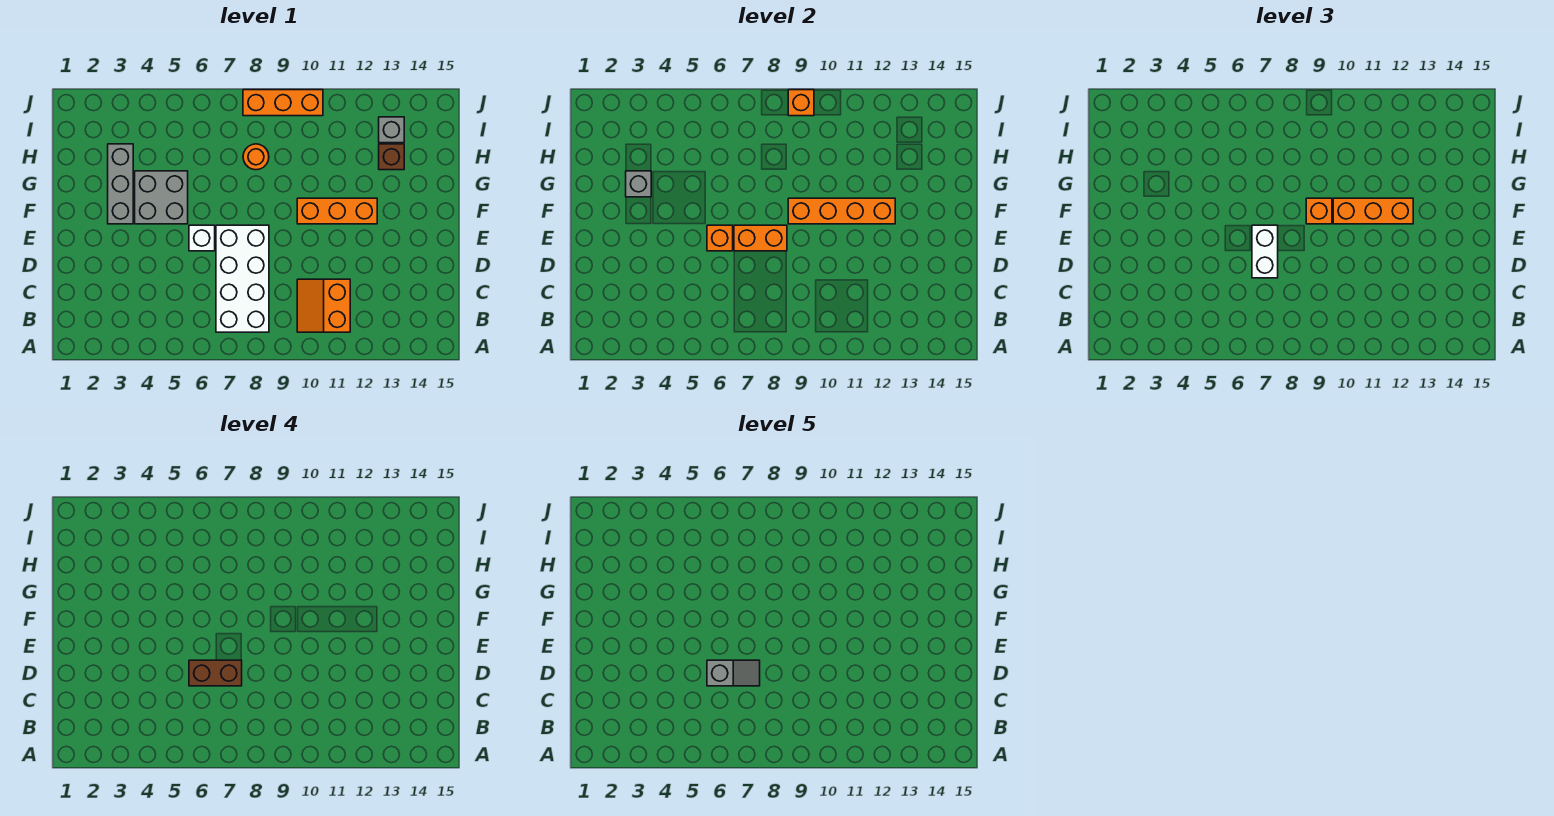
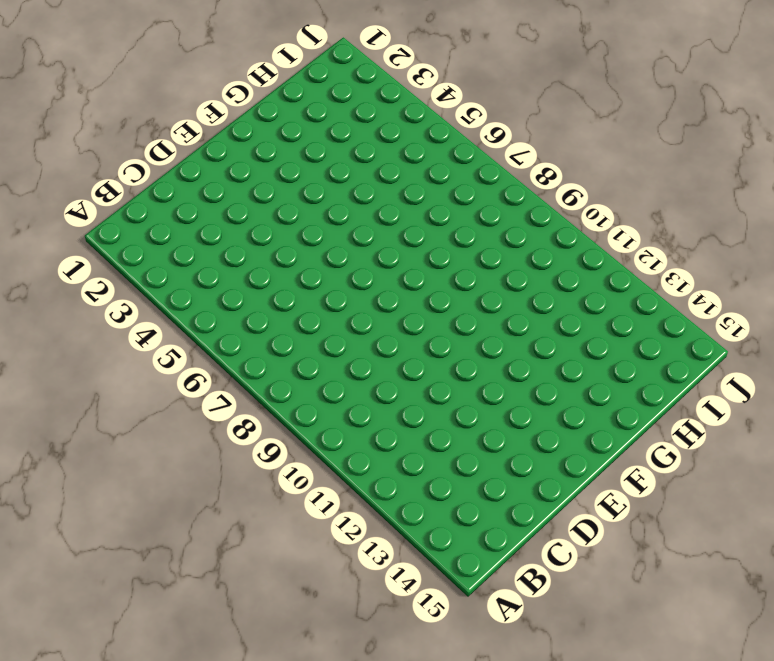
none -> white brick B7:E8 level 1
none -> orange slope B10:C11 level 1 top 11
none -> white brick E6 level 1

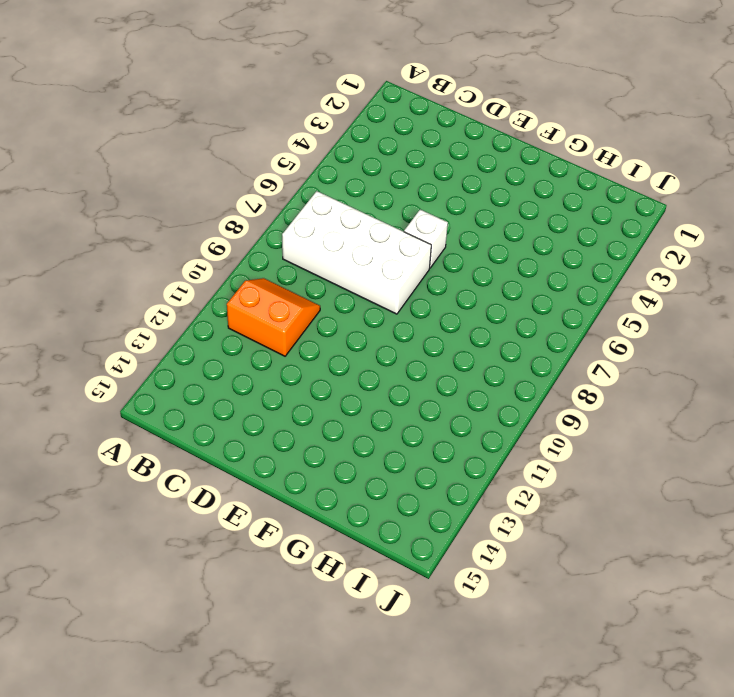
none -> grey brick F3:H3 level 1
none -> grey brick F4:G5 level 1
none -> orange brick F10:F12 level 1

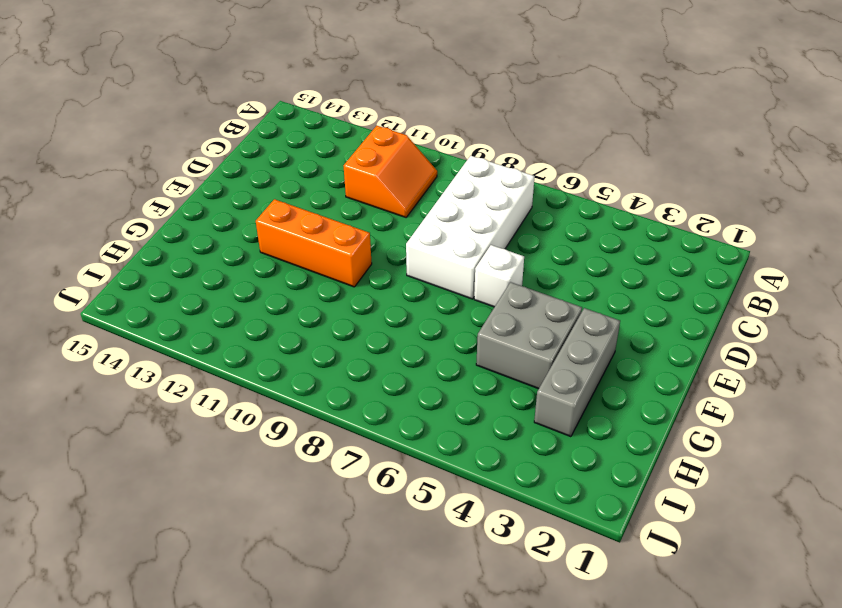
none -> orange round brick H8 level 1
none -> brown brick H13 level 1
none -> grey brick I13 level 1

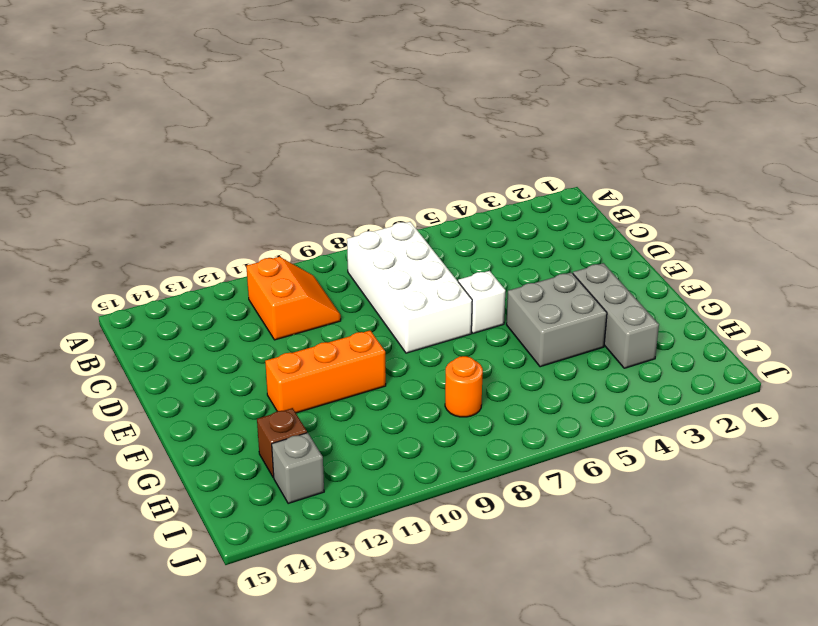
none -> orange brick J8:J10 level 1
none -> orange brick E6 level 2
none -> orange brick E7:E8 level 2

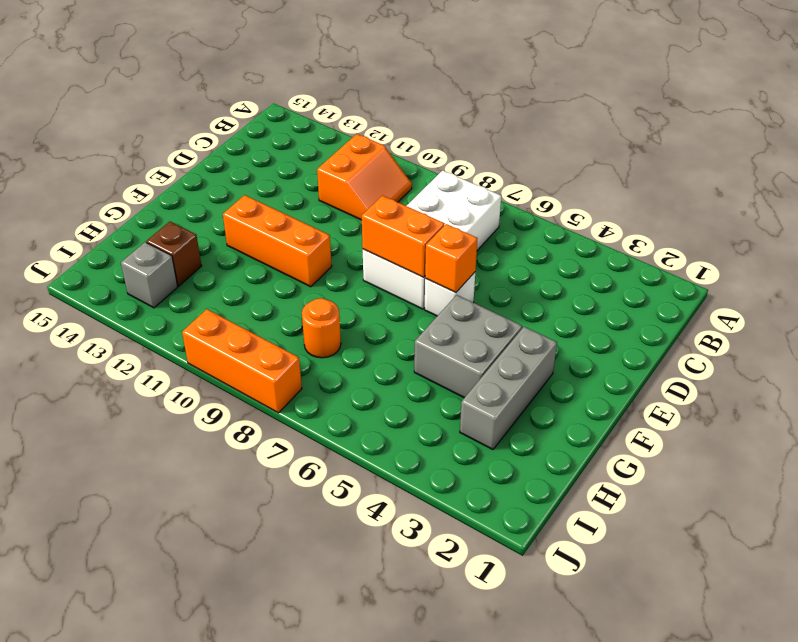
none -> orange brick F9:F12 level 2
none -> grey brick G3 level 2
none -> orange brick J9 level 2

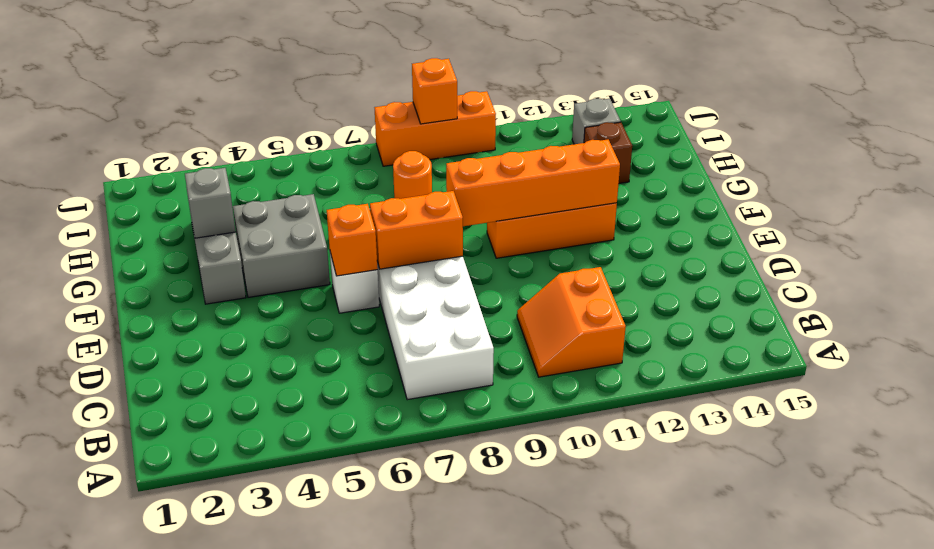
none -> white brick D7:E7 level 3
none -> orange brick F9 level 3
none -> orange brick F10:F12 level 3

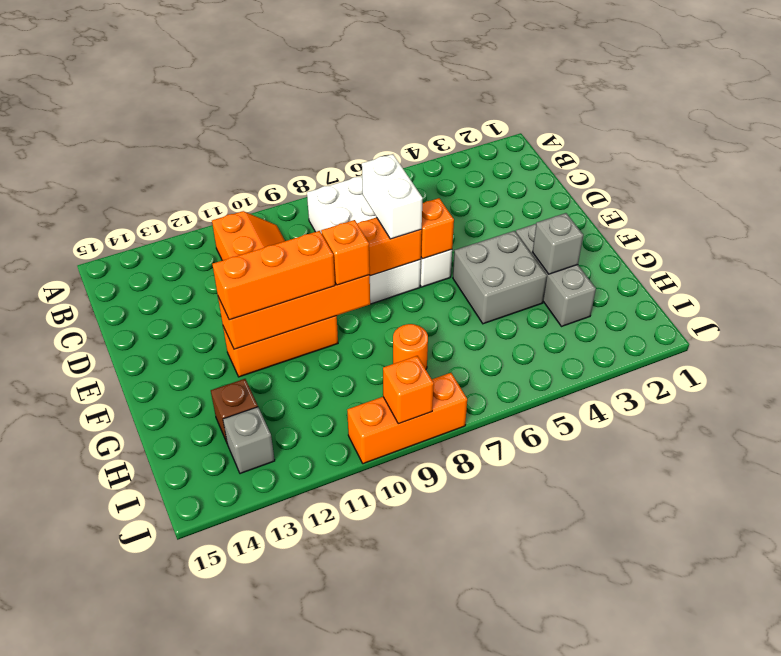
none -> brown brick D6:D7 level 4
none -> grey slope D6:D7 level 5 top 6

